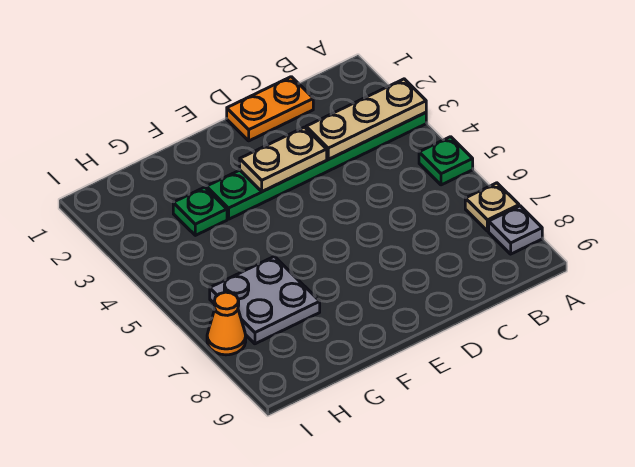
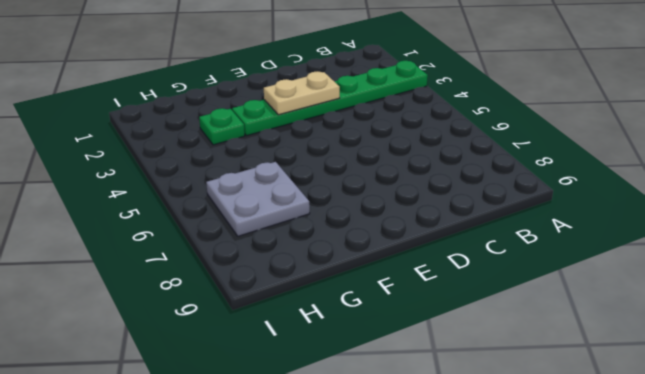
none -> green plate A5 level 1
none -> tan plate A7 level 1

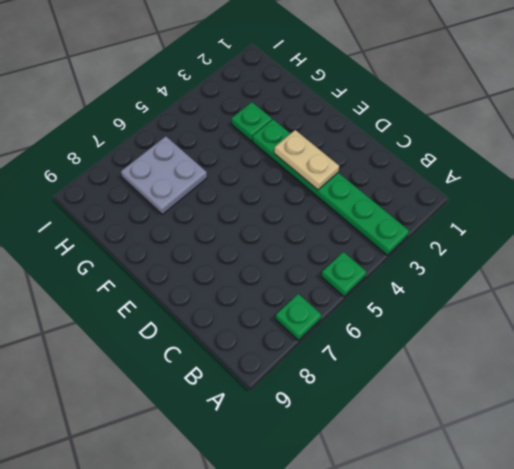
green plate A7 level 1 -> tan plate A7 level 1
none -> grey plate A8 level 1
none -> orange plate C1:D1 level 1

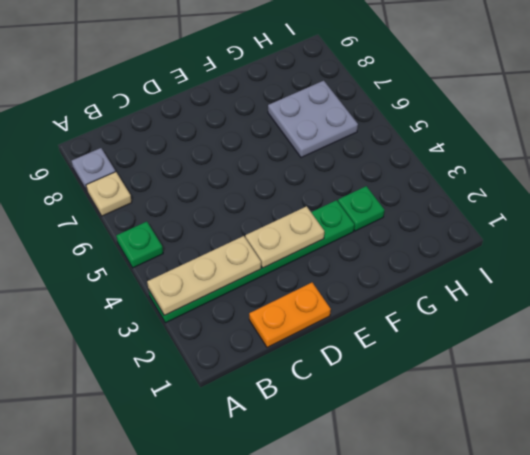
none -> orange cone I7 level 1

